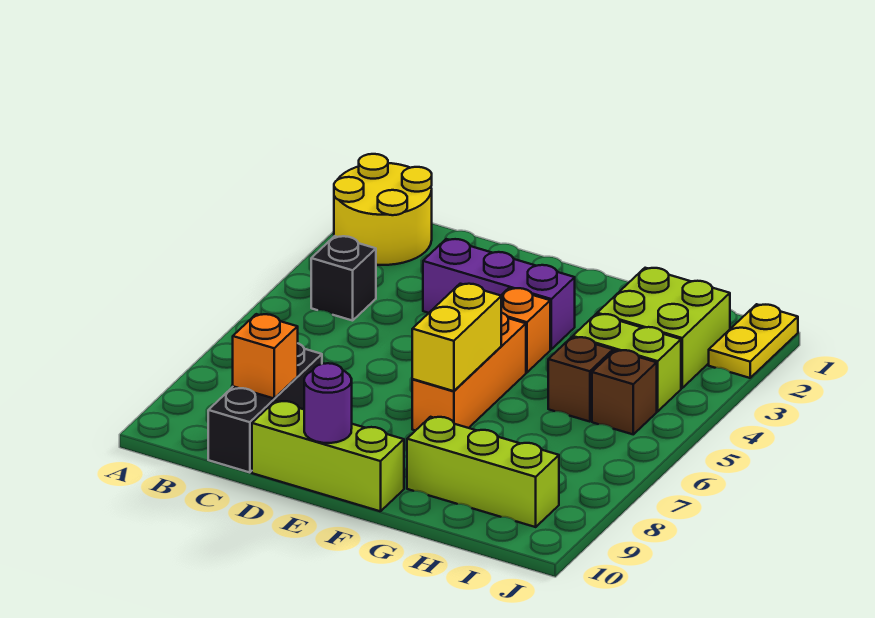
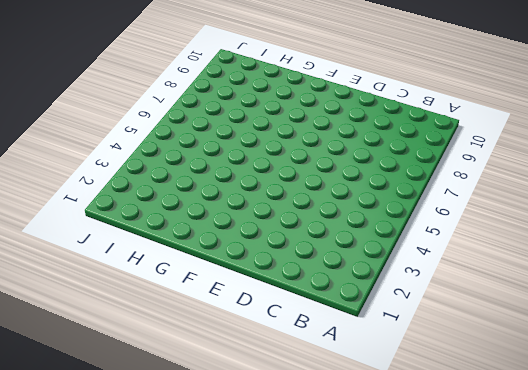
none -> yellow round brick A1:B2 level 1
none -> black brick B4 level 1
none -> black brick C8:C10 level 1

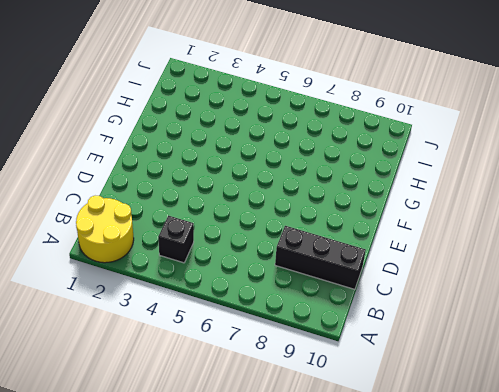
none -> purple brick D3:F3 level 1
none -> lime brick D10:F10 level 1
none -> orange brick F4 level 1

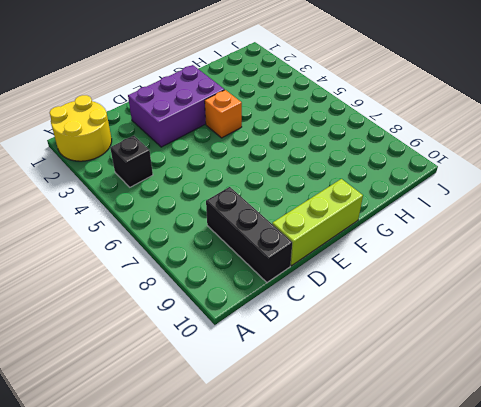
purple brick D2:F3 level 1 -> purple brick D3:F3 level 1
none -> orange brick F5:F7 level 1
none -> lime brick G9:I9 level 1
none -> lime brick H2:I3 level 1

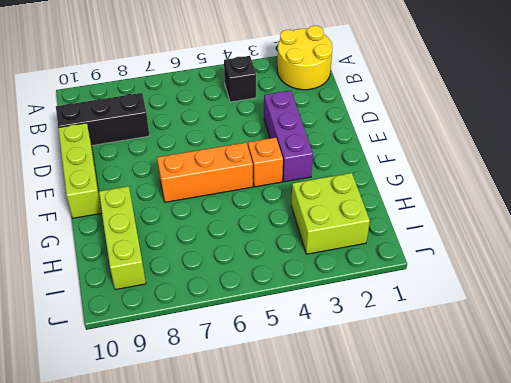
none -> lime brick H4:I4 level 1
none -> brown brick H5 level 1
none -> brown brick I5 level 1

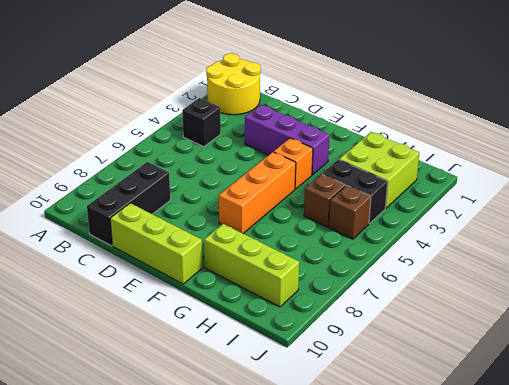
black brick H4:I4 level 1 -> lime brick H4:I4 level 1
none -> yellow plate J1:J2 level 1
none -> orange brick C9 level 2
none -> purple round brick E10 level 2

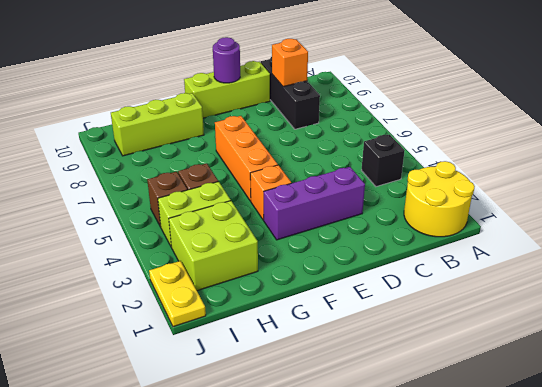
none -> yellow brick F6:F7 level 2

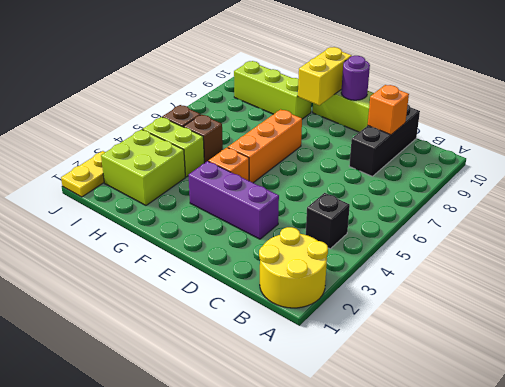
yellow brick F9:F10 level 2 -> yellow brick F6:F7 level 2

